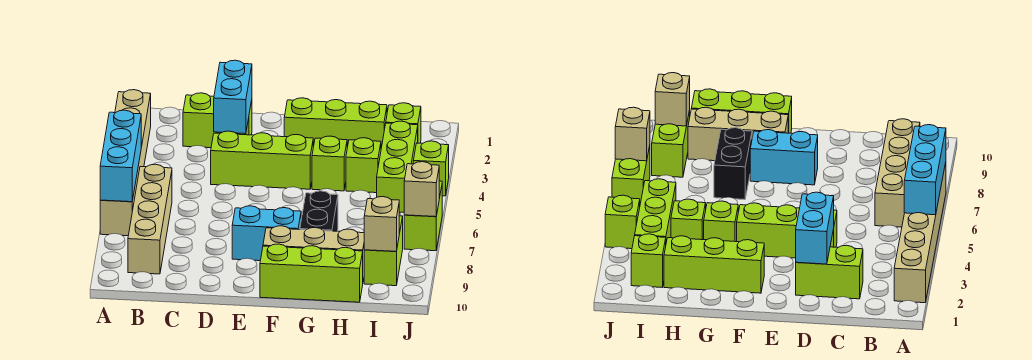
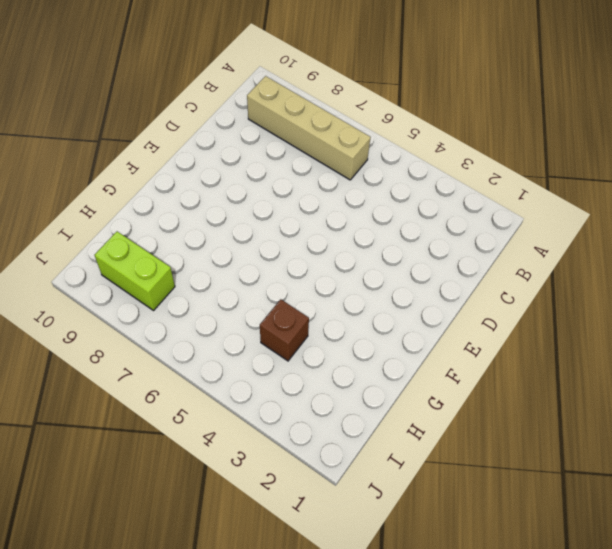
brown brick H4 level 1 -> lime brick H4 level 1
none -> tan brick A2:A7 level 1
none -> lime brick C2:D2 level 1
none -> lime brick D4:F4 level 1

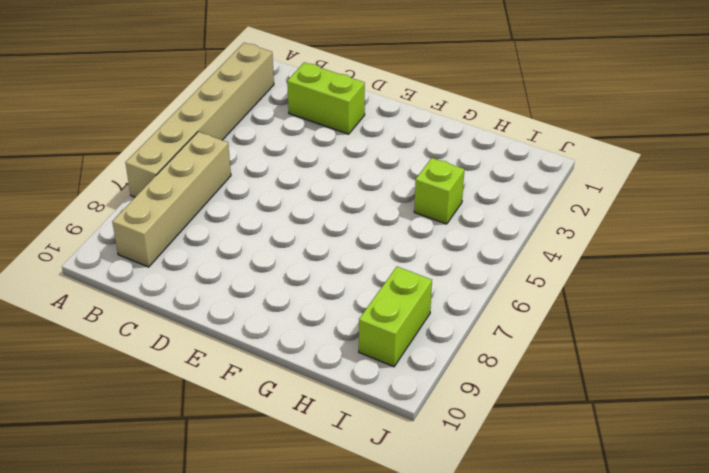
none -> lime brick D4:F4 level 1
none -> cyan brick E8:F8 level 1
none -> lime brick F2:H2 level 1

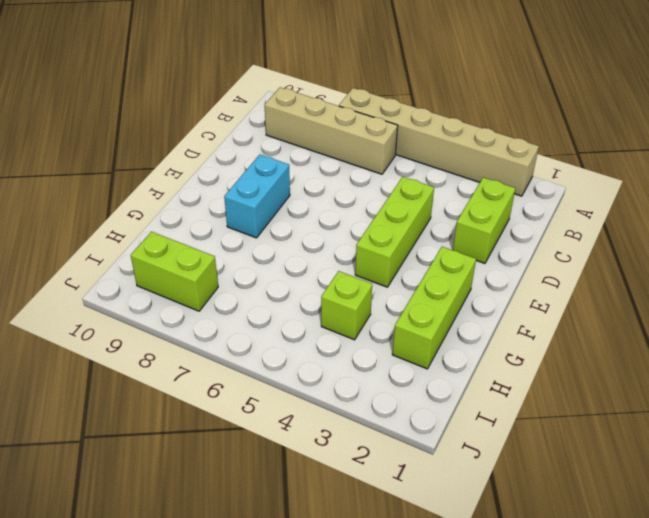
none -> tan brick F9:H9 level 1
none -> lime brick F10:H10 level 1
none -> lime brick G4 level 1

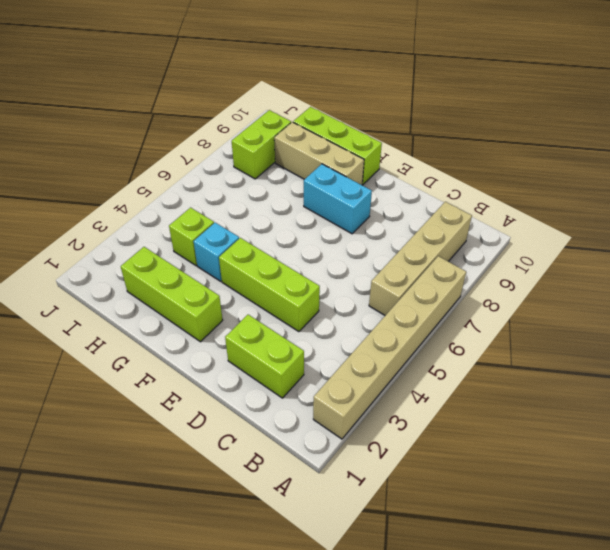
cyan brick G4 level 1 -> lime brick G4 level 1
none -> black brick G7:G8 level 1
none -> lime brick I2 level 1
none -> lime brick I3:I5 level 1

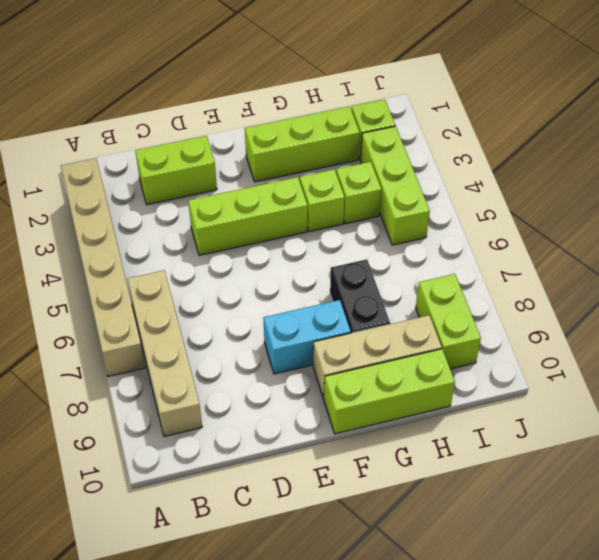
none -> lime brick J4 level 1
none -> lime brick J6:J7 level 1
none -> cyan brick A5:A7 level 2

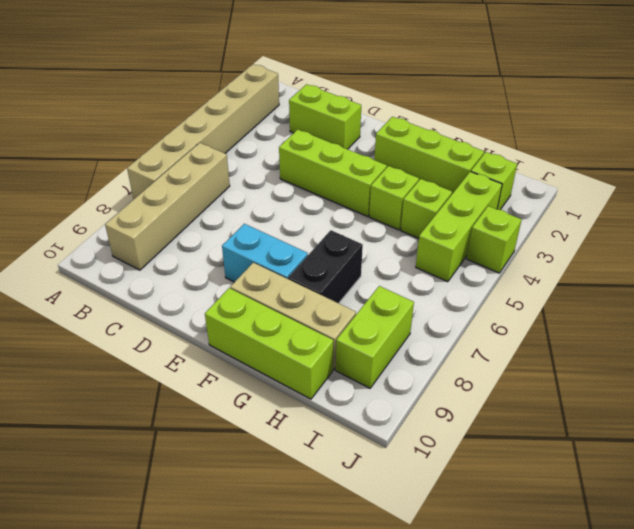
none -> lime brick J6:J7 level 1
none -> cyan brick A5:A7 level 2
none -> cyan brick D2:D3 level 2

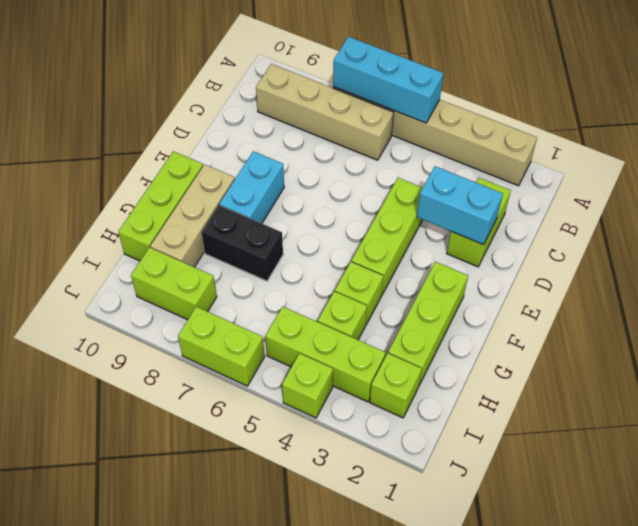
none -> tan brick I9 level 2
none -> tan brick J7 level 2

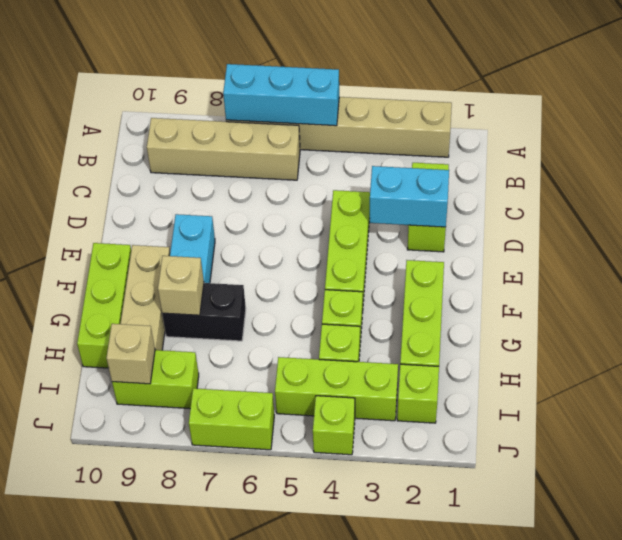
tan brick G8 level 2 -> tan brick J7 level 2

